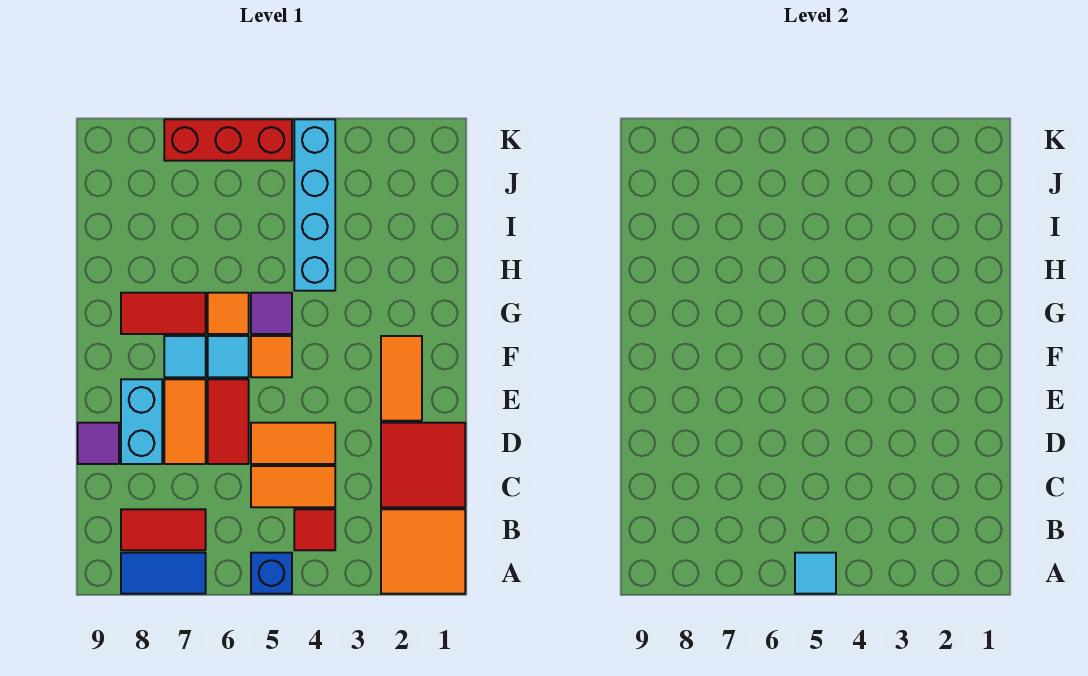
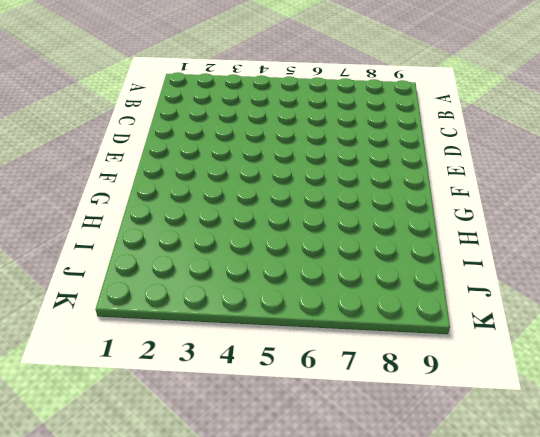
none -> orange tile A1:B2 level 1
none -> blue brick A5 level 1
none -> blue tile A7:A8 level 1

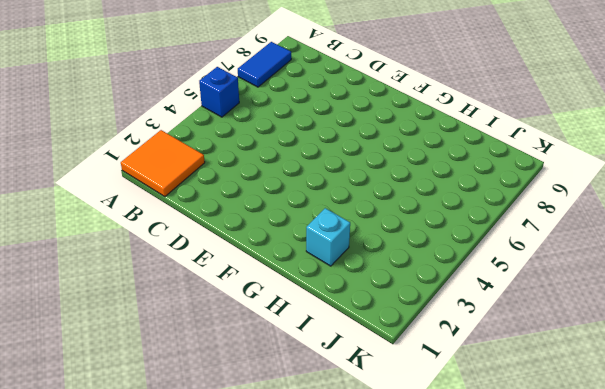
cyan brick H2 level 1 -> none
none -> red tile B4 level 1
none -> red tile B7:B8 level 1
none -> red tile C1:D2 level 1

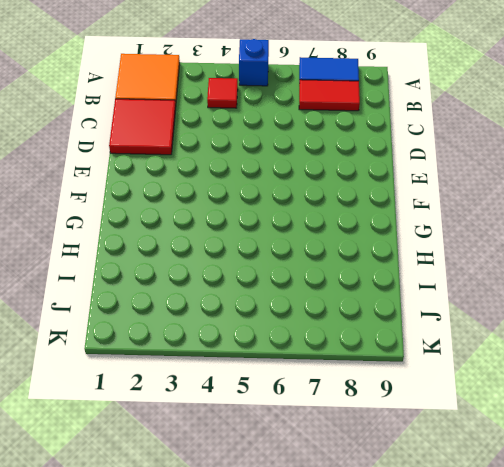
none -> orange tile C4:C5 level 1
none -> orange tile D4:D5 level 1
none -> red tile D6:E6 level 1

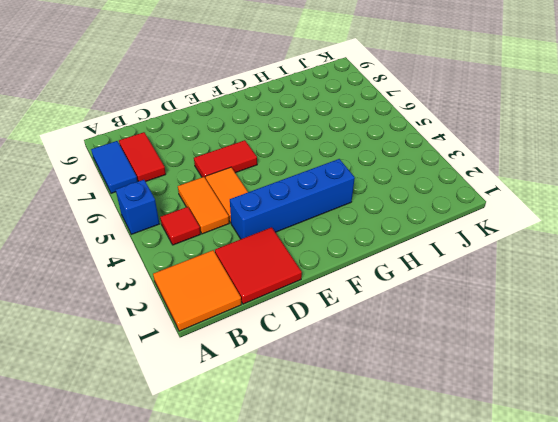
blue brick D3:G3 level 1 -> none
none -> orange tile D7:E7 level 1
none -> cyan brick D8:E8 level 1
none -> purple tile D9 level 1

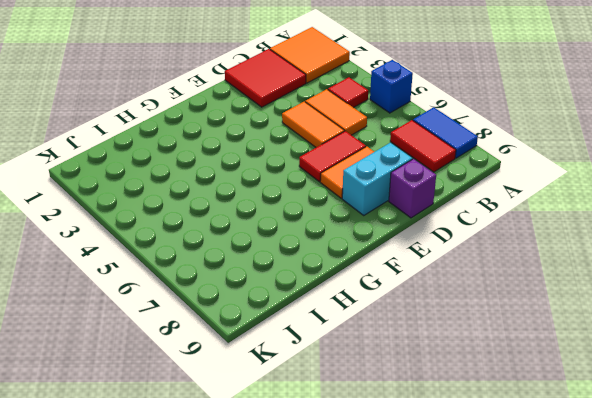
purple brick D9 level 1 -> purple tile D9 level 1
none -> orange tile E2:F2 level 1
none -> orange tile F5 level 1
none -> cyan tile F6 level 1

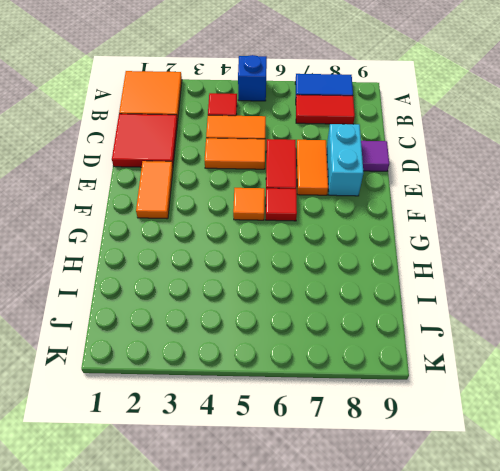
red tile F6 level 1 -> cyan tile F6 level 1
none -> cyan tile F7 level 1
none -> purple tile G5 level 1
none -> orange tile G6 level 1

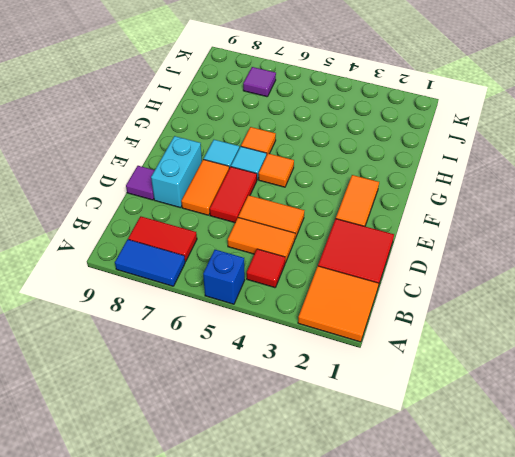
purple tile J7 level 1 -> purple tile G5 level 1
none -> red tile G7:G8 level 1
none -> cyan brick H4:K4 level 1
none -> red brick K5:K7 level 1

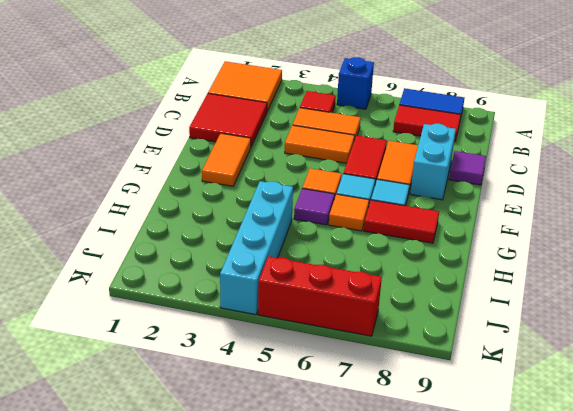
none -> cyan tile A5 level 2

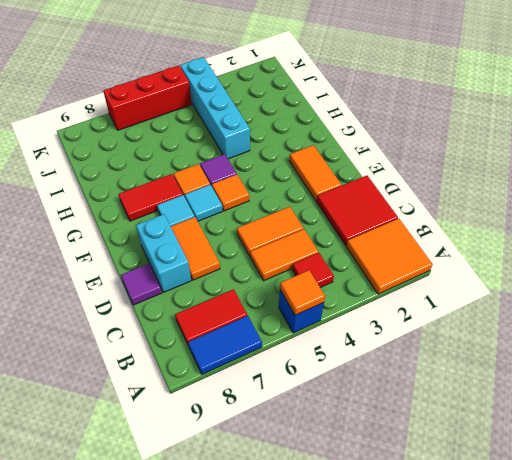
orange tile A5 level 2 -> cyan tile A5 level 2
none -> red tile D6:E6 level 1

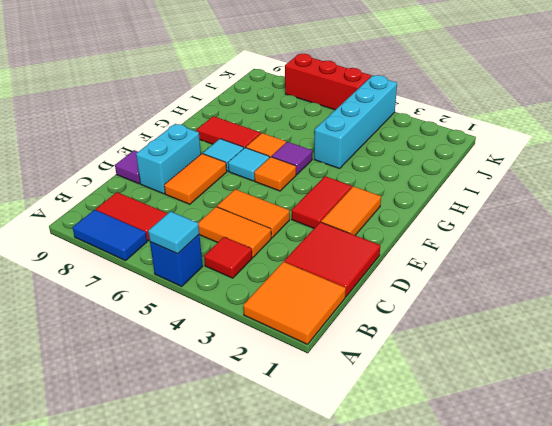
red tile E3:F3 level 1 -> red tile D6:E6 level 1

